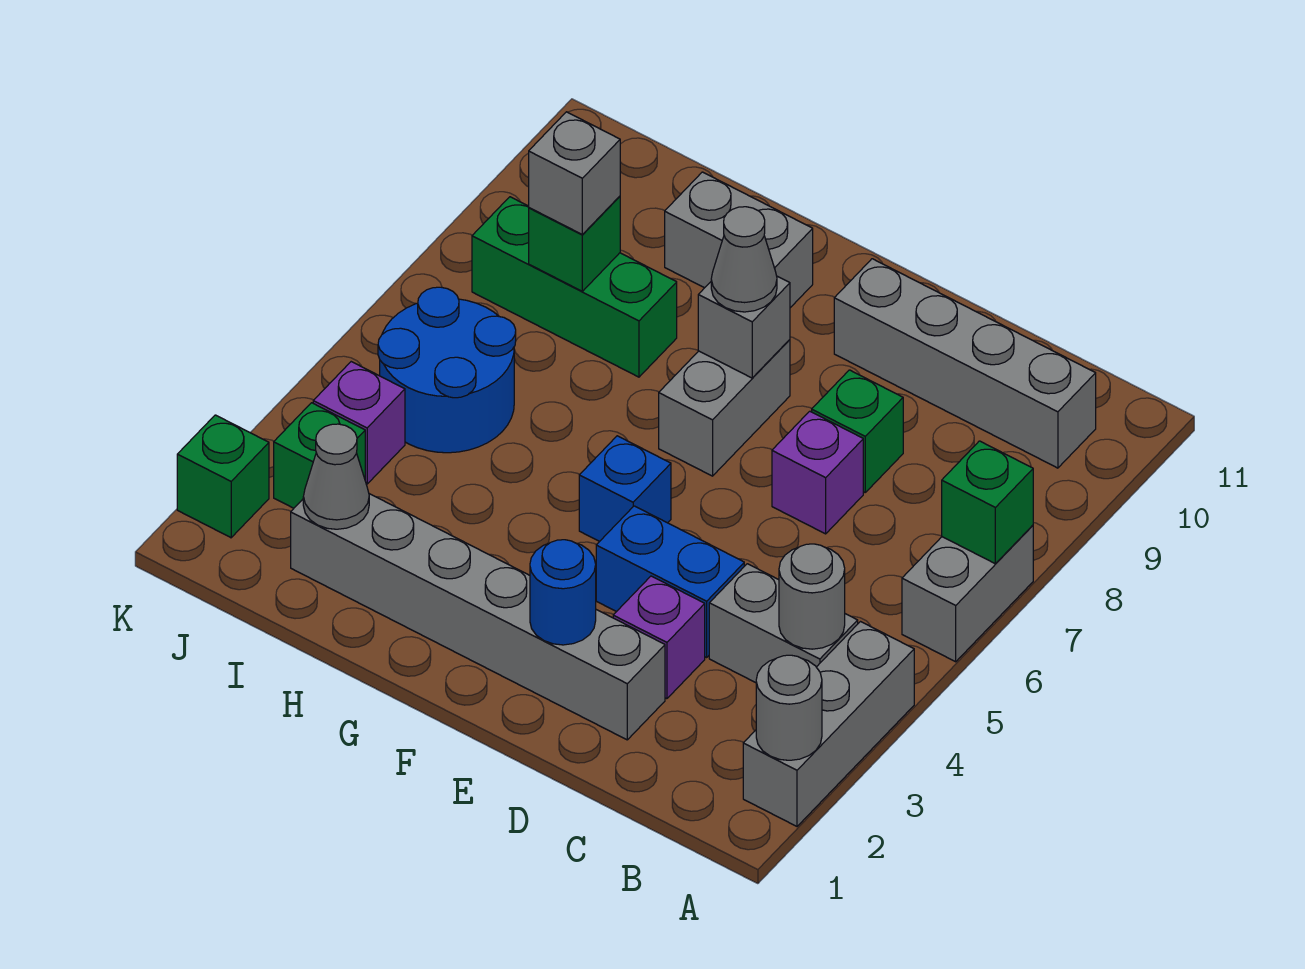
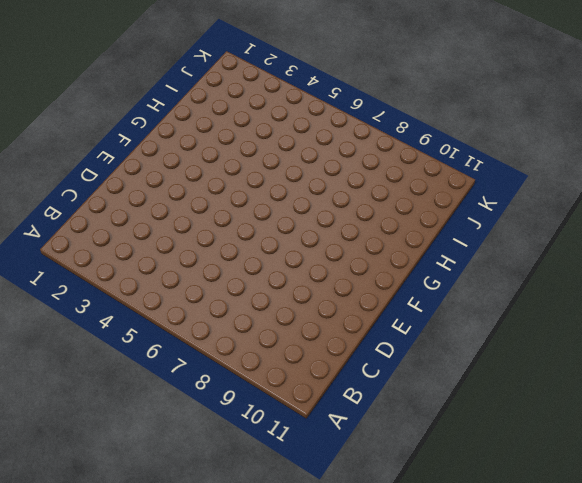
none -> grey brick A2:A4 level 1
none -> grey brick A6:A7 level 1
none -> grey brick B4:C4 level 1

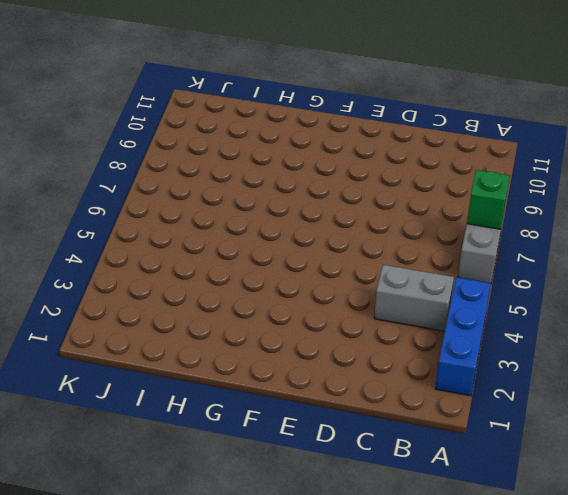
blue brick A2:A4 level 1 -> grey brick A2:A4 level 1
none -> grey brick B10:E10 level 1
none -> grey brick D2:I2 level 1
none -> purple brick D3 level 1

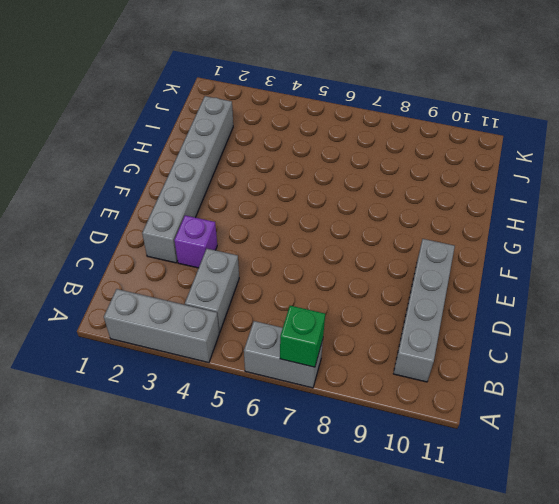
none -> blue brick D4:E4 level 1
none -> purple brick D7 level 1
none -> green brick D8 level 1

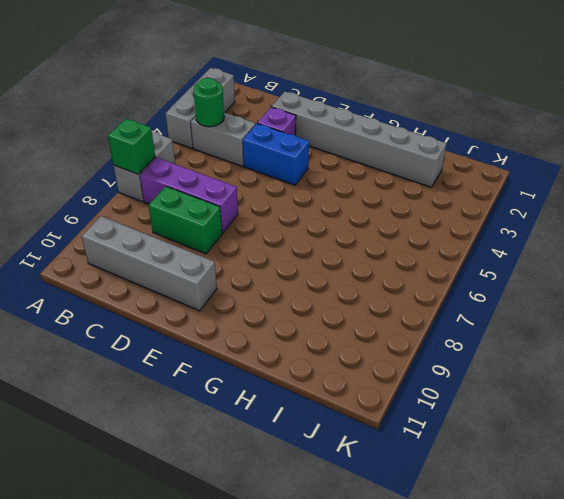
green round brick B4 level 2 -> grey round brick B4 level 2
purple brick B7:D7 level 1 -> purple brick D7 level 1
green brick C8:D8 level 1 -> green brick D8 level 1
none -> blue brick F5 level 1
none -> grey brick F7:F8 level 1
none -> grey brick G10:H10 level 1

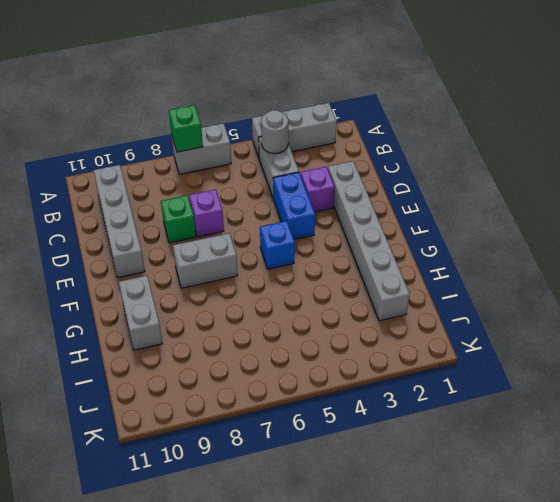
none -> green brick H8:J8 level 1
none -> blue round brick I5:J6 level 1
none -> green brick J3 level 1

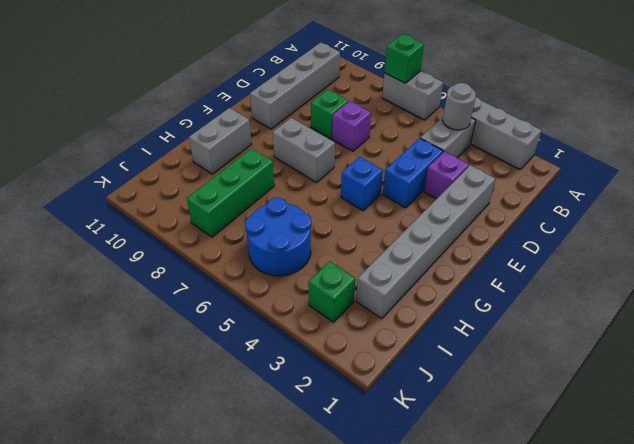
none -> purple brick J4 level 1
none -> green brick K2 level 1
none -> grey round brick A2 level 2

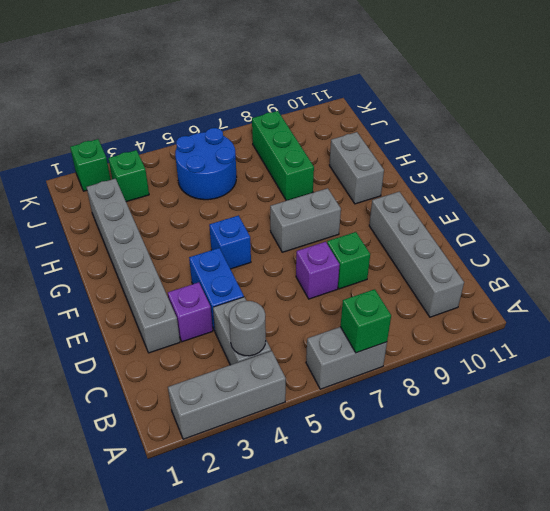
none -> purple brick J4 level 1
none -> grey round brick A2 level 2
none -> blue round brick E2 level 2

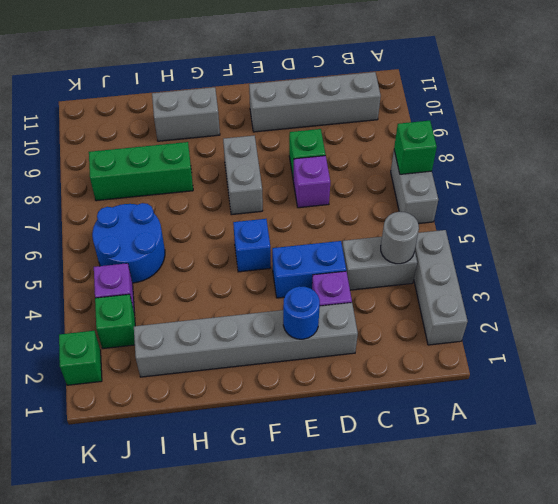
none -> grey round brick A2 level 2
none -> grey brick F8 level 2
none -> grey cone I2 level 2

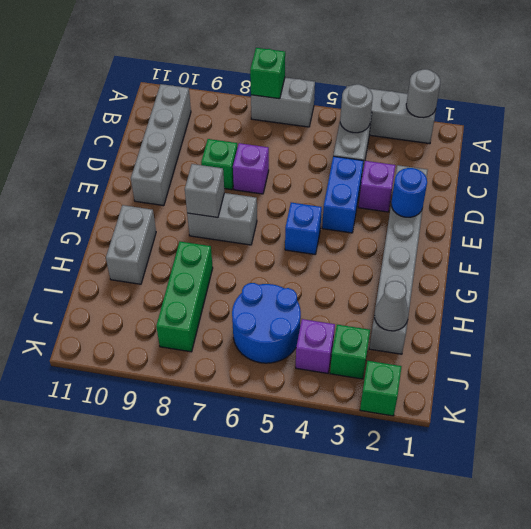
none -> green brick I8 level 2
none -> grey cone F8 level 3
none -> grey brick I8 level 3

